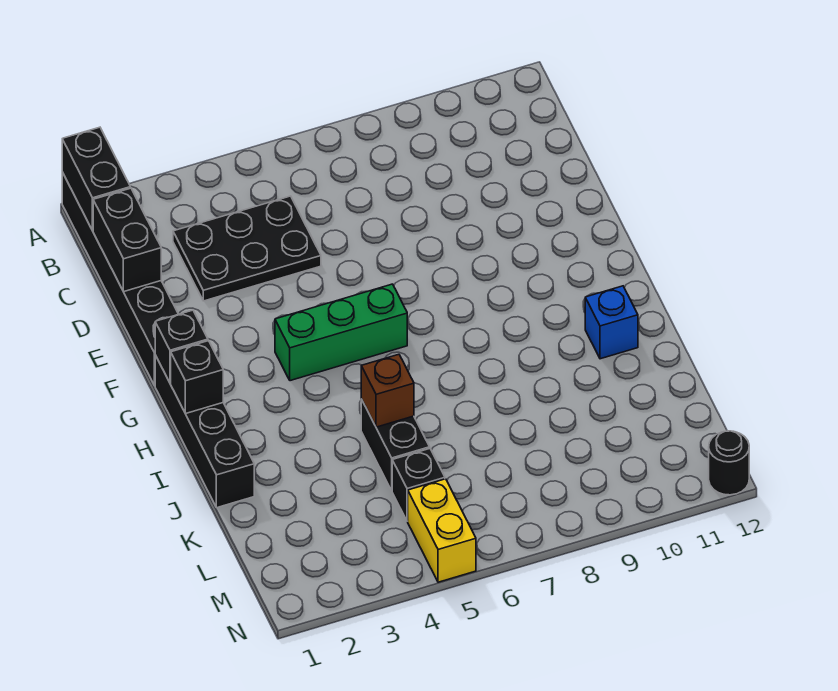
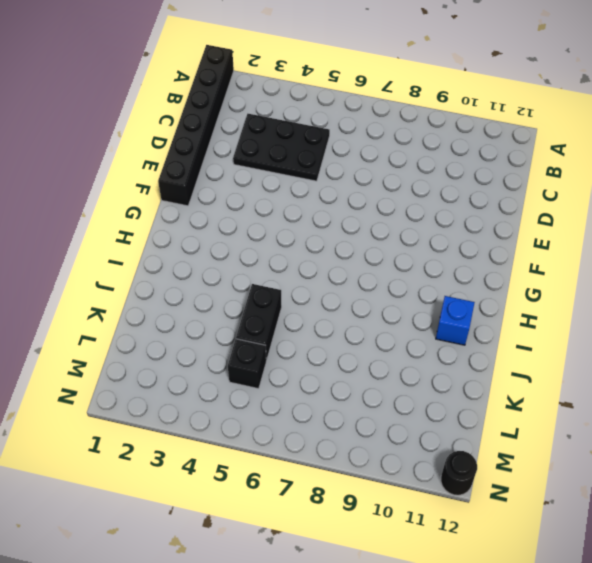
none -> black brick G1:J1 level 1
none -> green brick G4:G6 level 1
none -> yellow brick M5:N5 level 1

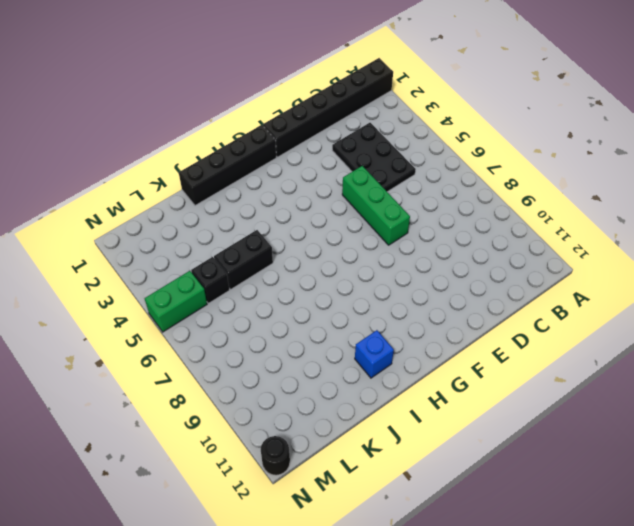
green brick E5:E7 level 1 -> green brick G4:G6 level 1
green brick M5:N5 level 1 -> yellow brick M5:N5 level 1
none -> black brick A1:B1 level 2
none -> black brick C1:D1 level 2
none -> black brick G1 level 2

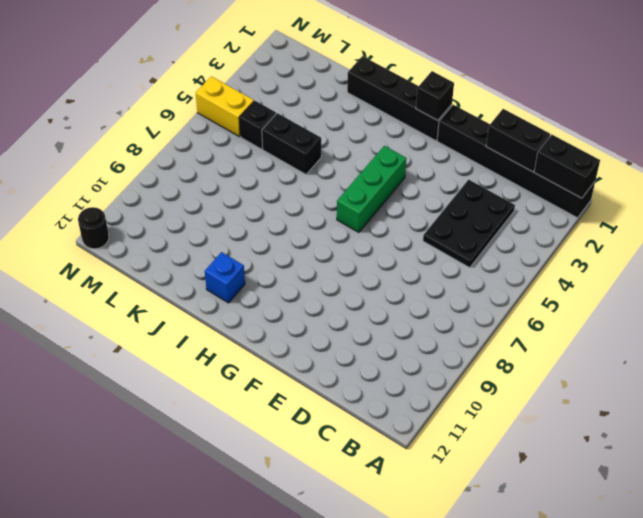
none -> black brick H1 level 2
none -> brown brick J5 level 2

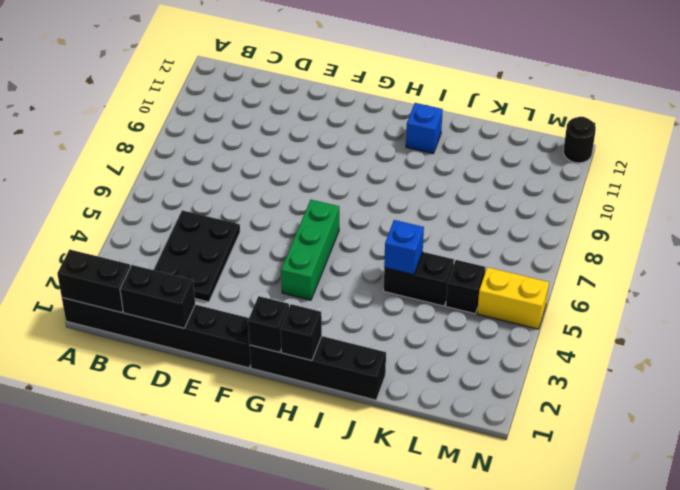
blue brick J5 level 2 -> brown brick J5 level 2

